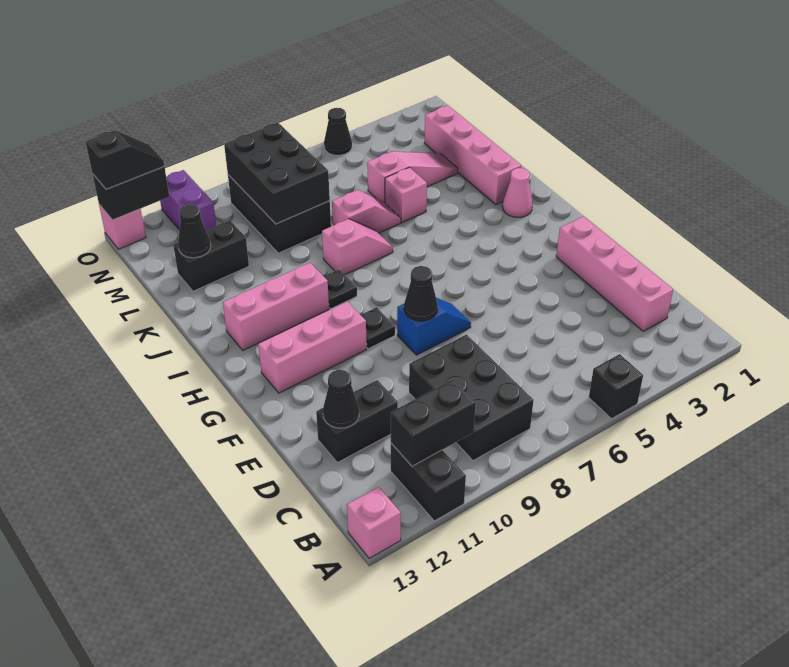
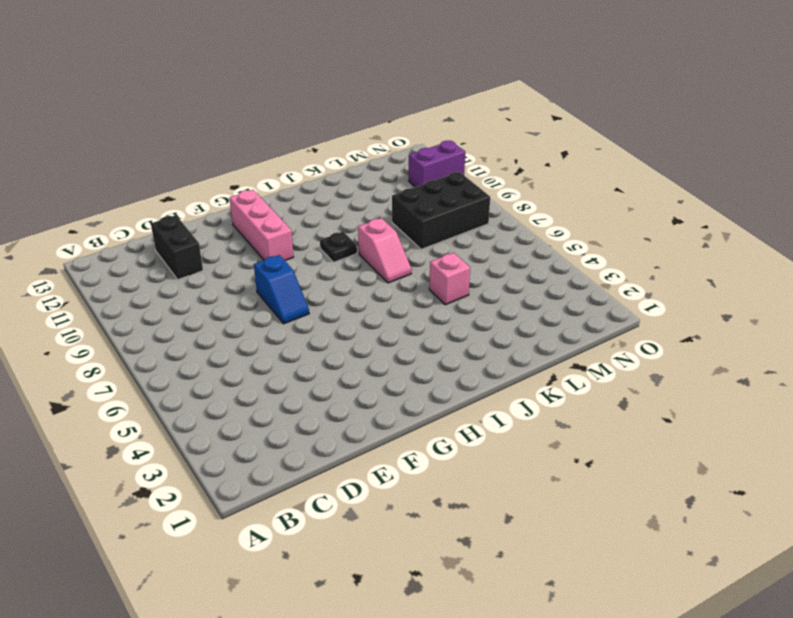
none -> black brick A5 level 1
none -> black brick A11:B11 level 1
none -> pink brick A13 level 1

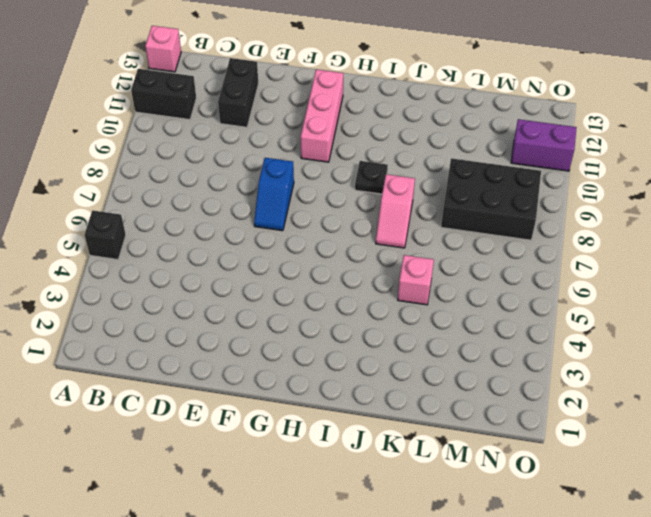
none -> black brick B8:D9 level 1
none -> pink brick C2:F2 level 1
none -> black plate G9 level 1

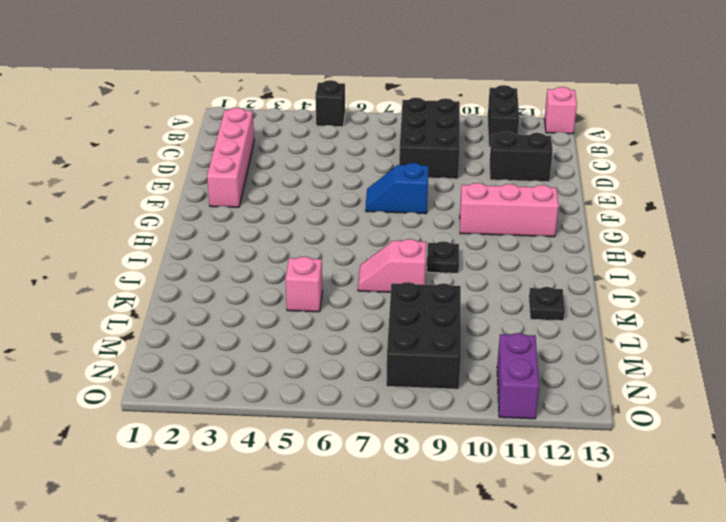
black plate K12 level 1 -> black plate G9 level 1
none -> pink cone I2 level 1
none -> pink brick I10:I12 level 1
none -> pink brick J2:M2 level 1

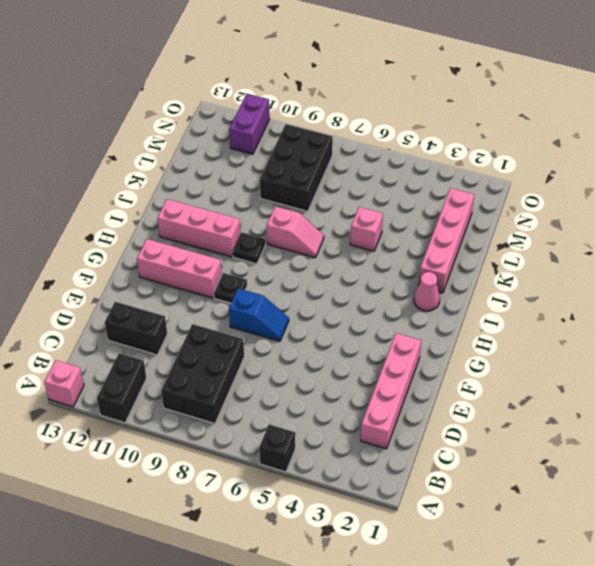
none -> pink slope K6:K7 level 1 top 7
none -> pink slope L3:L5 level 1 top 5
none -> black brick L11:L12 level 1

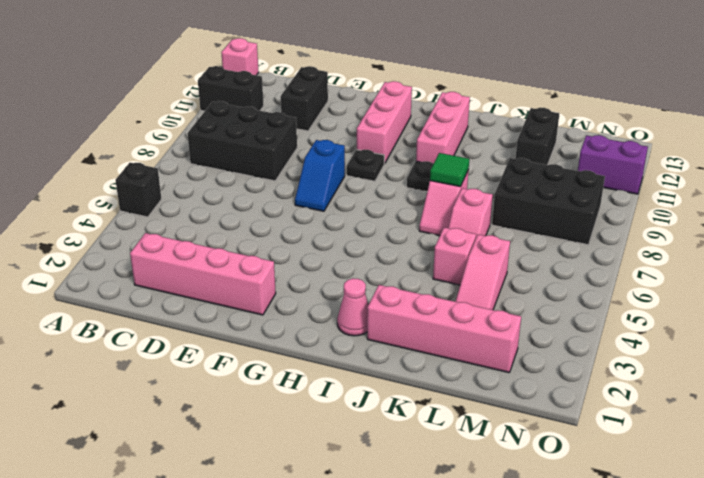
green tile J8 level 2 -> none
none -> black cone O5 level 1
none -> pink brick O13 level 1
none -> black brick B10:B11 level 2

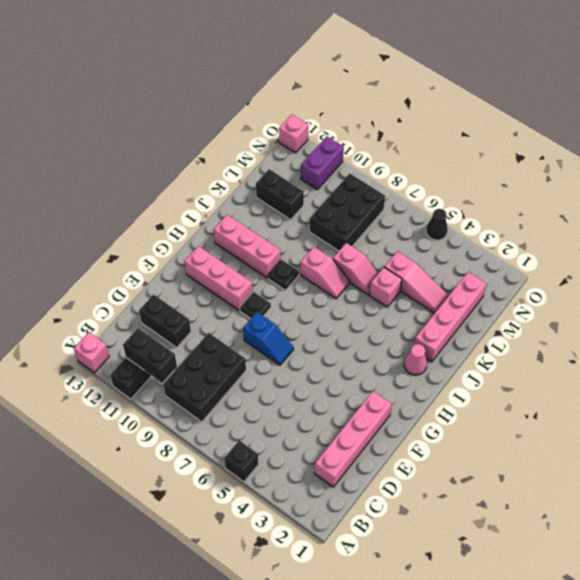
none -> black cone D12 level 2
none -> black cone F8 level 2
none -> black brick L8:N9 level 2

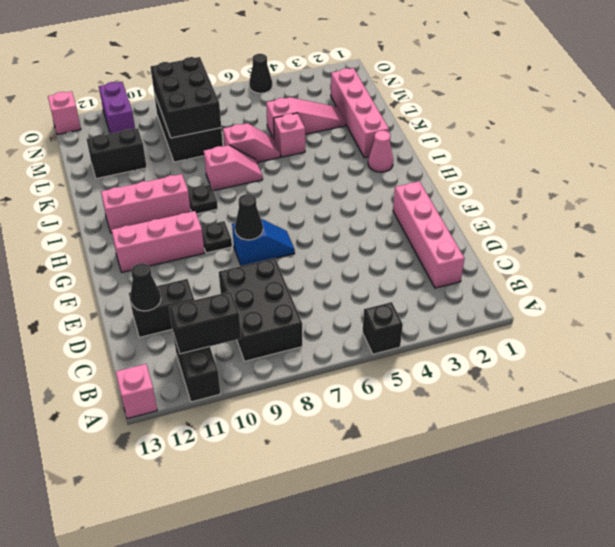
none -> black cone L12 level 2
none -> black brick O12:O13 level 2
none -> black slope O12:O13 level 3 top 13

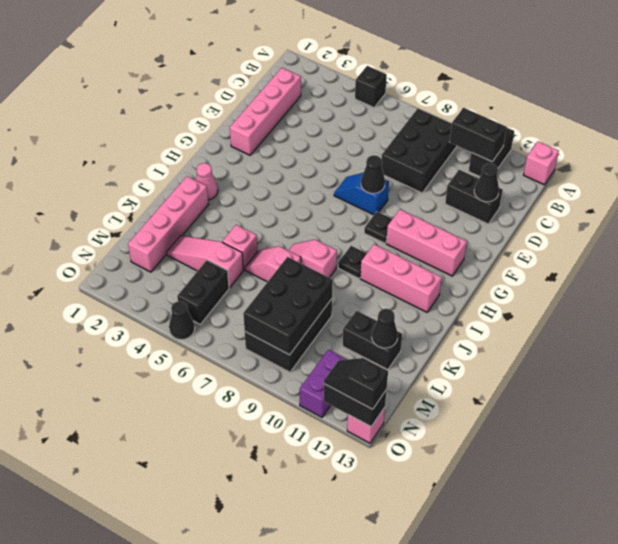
black brick M5:N5 level 1 -> none

